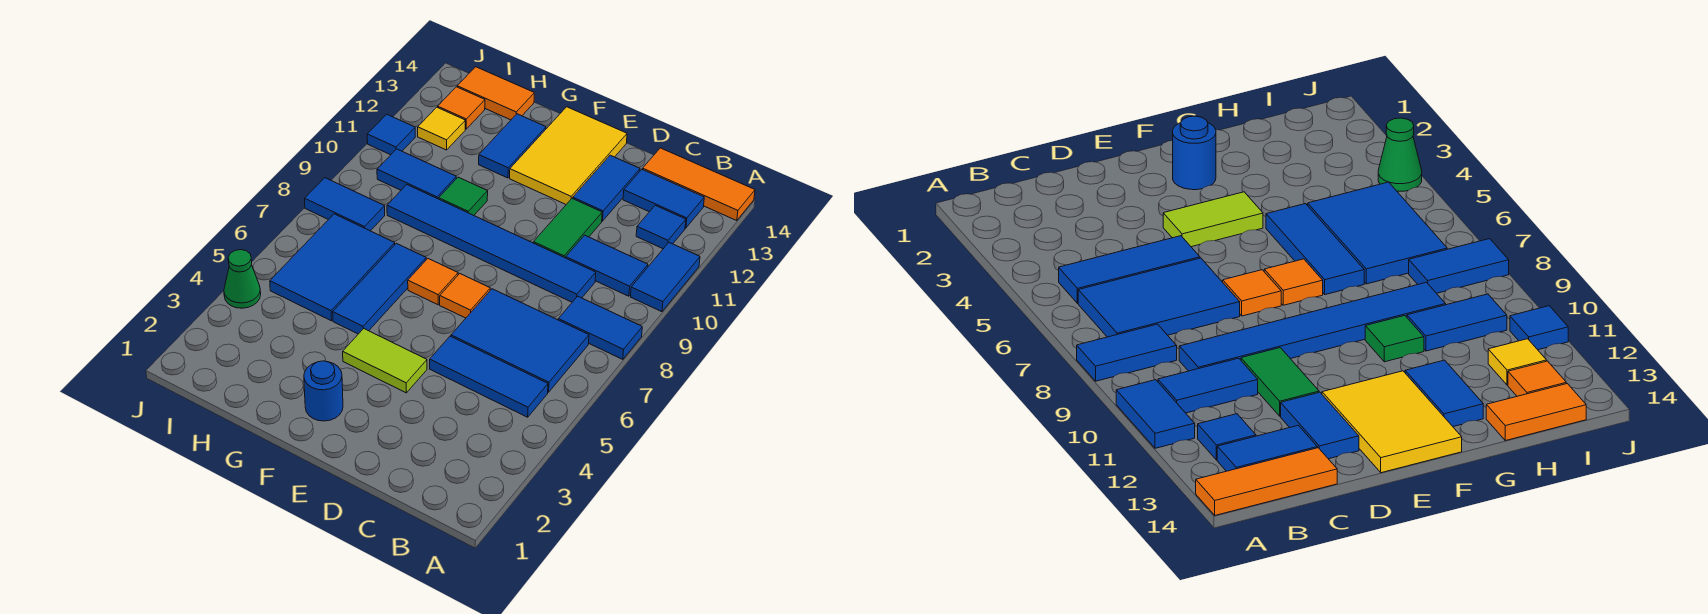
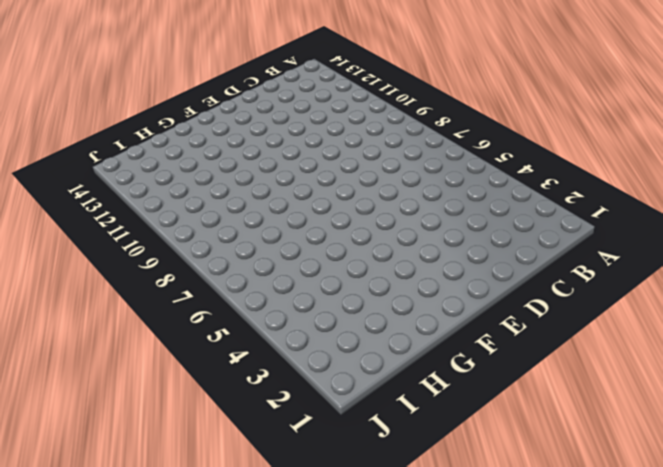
none -> blue tile A8:B8 level 1
none -> blue tile A10:A11 level 1
none -> orange tile A14:C14 level 1

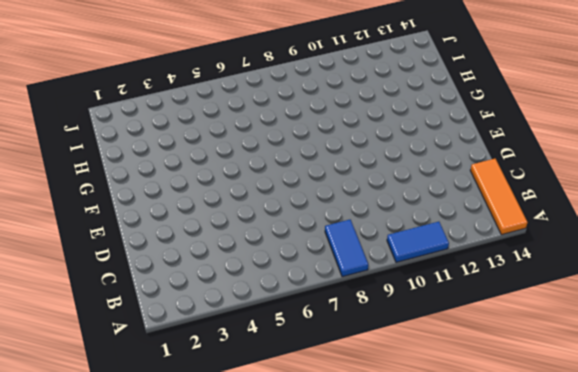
none -> blue tile B5:D5 level 1
none -> blue tile B6:D7 level 1
none -> blue tile B10:C10 level 1

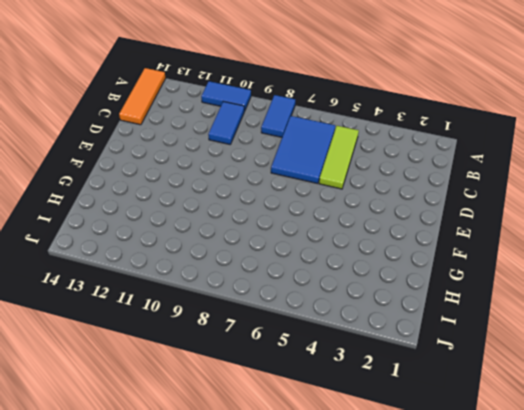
lime tile B5:D5 level 1 -> blue tile B5:D5 level 1
none -> blue tile B12 level 1
none -> blue tile B13:C13 level 1
none -> blue tile C9:H9 level 1

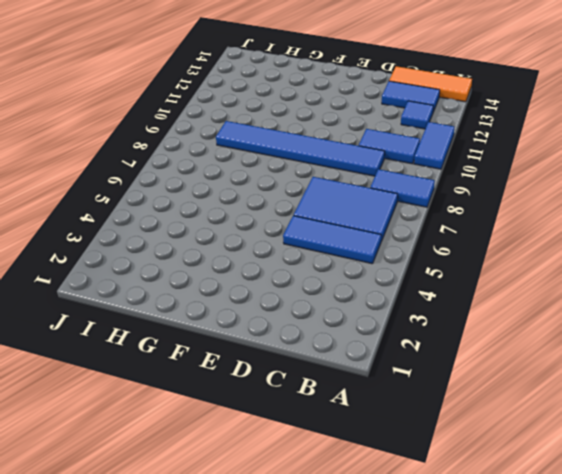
none -> green tile D10:D11 level 1
none -> blue tile D12:D13 level 1
none -> lime tile E4:F4 level 1

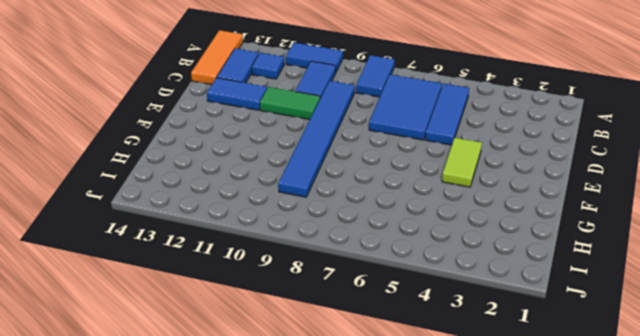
none -> orange tile E7 level 1
none -> yellow tile E12:F14 level 1
none -> blue round brick F2 level 1

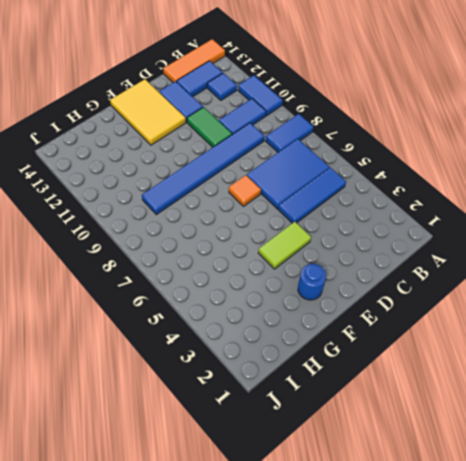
none -> orange tile F7 level 1
none -> blue tile G5:G7 level 1
none -> green tile G10 level 1

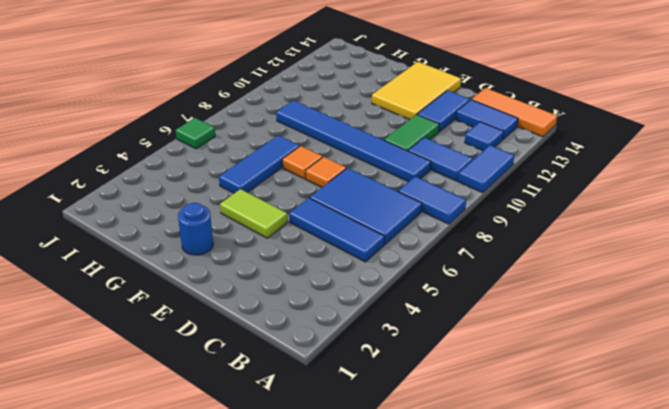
green tile J6 level 1 -> green tile G10 level 1
none -> blue tile G12:G13 level 1
none -> blue tile H5:I7 level 1
none -> blue tile H10:I10 level 1

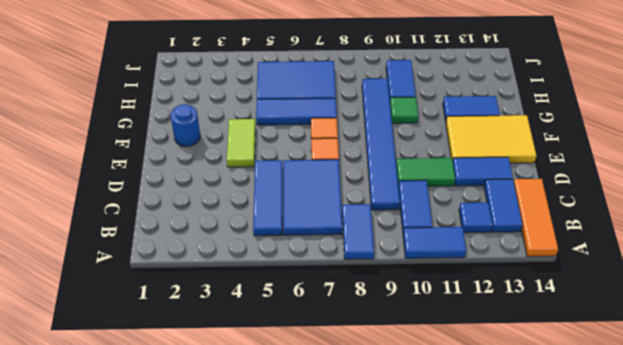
none -> orange tile H14:I14 level 1
none -> blue tile I8:J8 level 1
none -> yellow tile I12 level 1

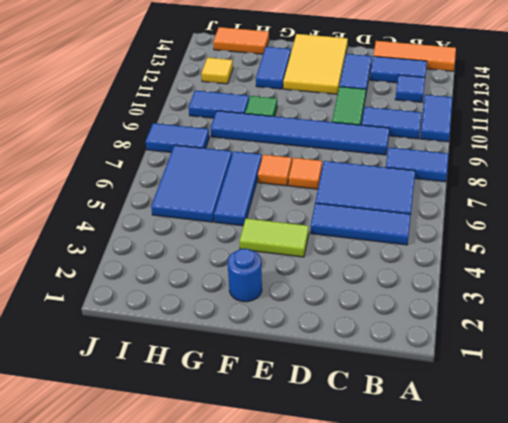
none -> orange tile I13 level 1
none -> green cone J4 level 1
none -> blue tile J11 level 1

